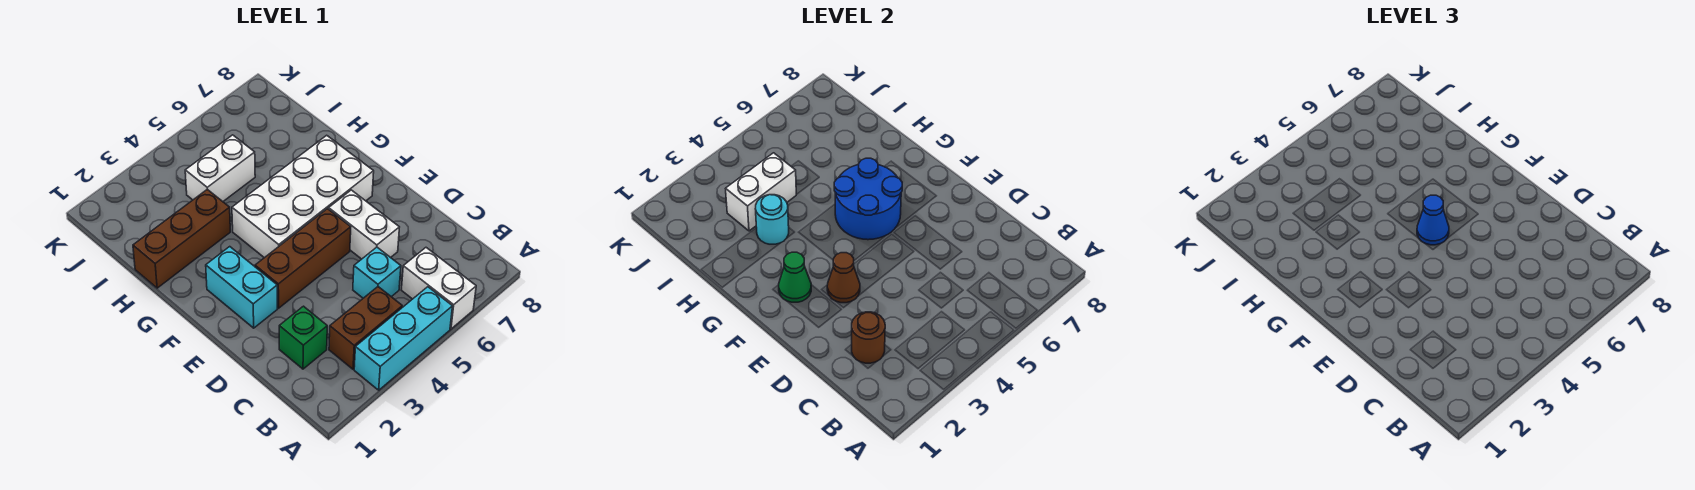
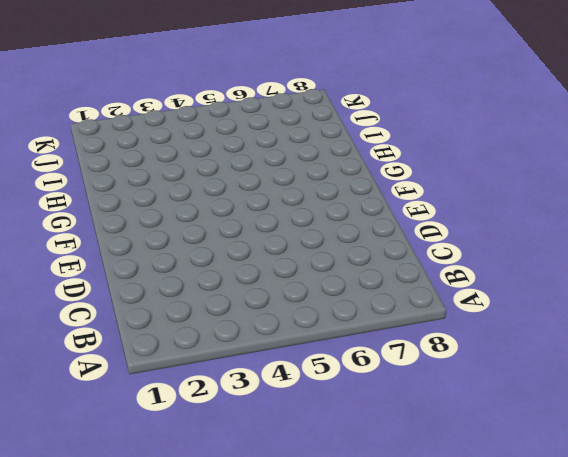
none -> cyan brick A3:A5 level 1
none -> white brick A6:B6 level 1
none -> brown brick B3:B4 level 1

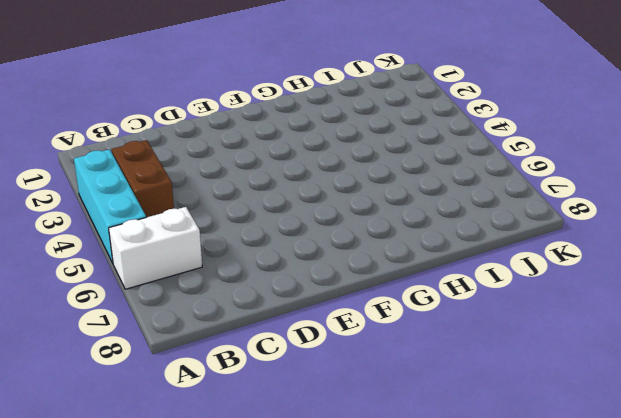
none -> green brick C2 level 1
none -> cyan brick C5 level 1
none -> white brick D6:E6 level 1

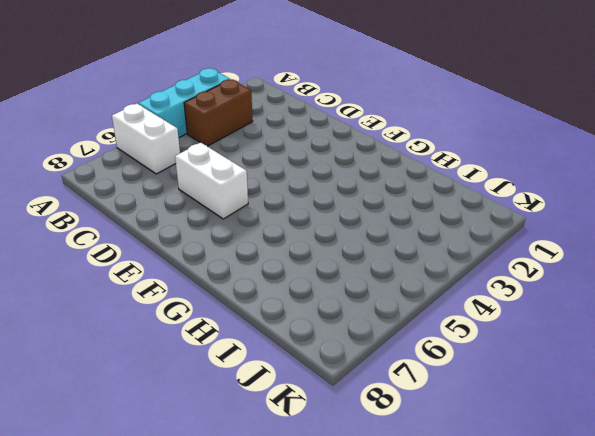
none -> green brick C2 level 1
none -> cyan brick C5 level 1
none -> cyan brick E2:F2 level 1

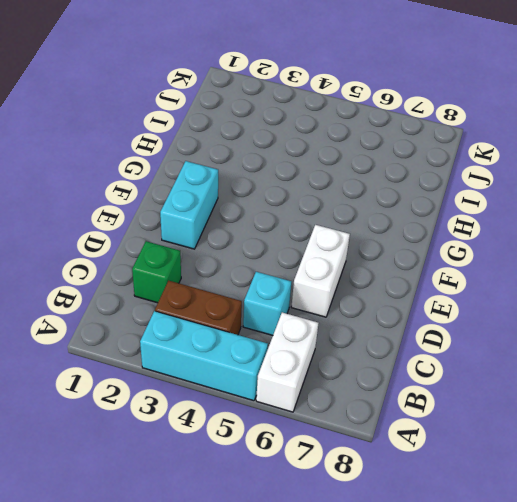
none -> brown brick E3:E5 level 1
none -> white brick F4:G7 level 1
none -> brown brick H1:H3 level 1

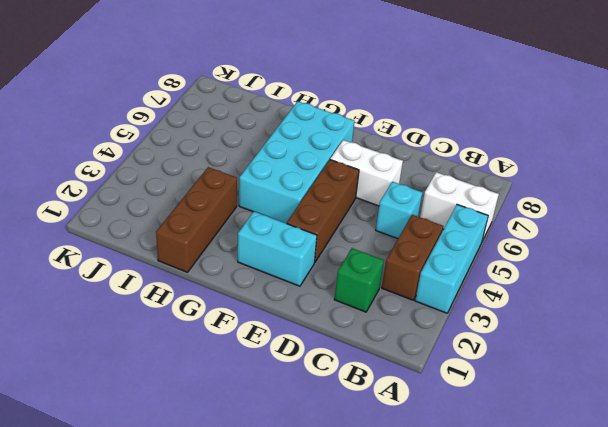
cyan brick F4:G7 level 1 -> white brick F4:G7 level 1
none -> white brick I4:I5 level 1
none -> brown round brick C2 level 2
none -> brown cone E3 level 2

